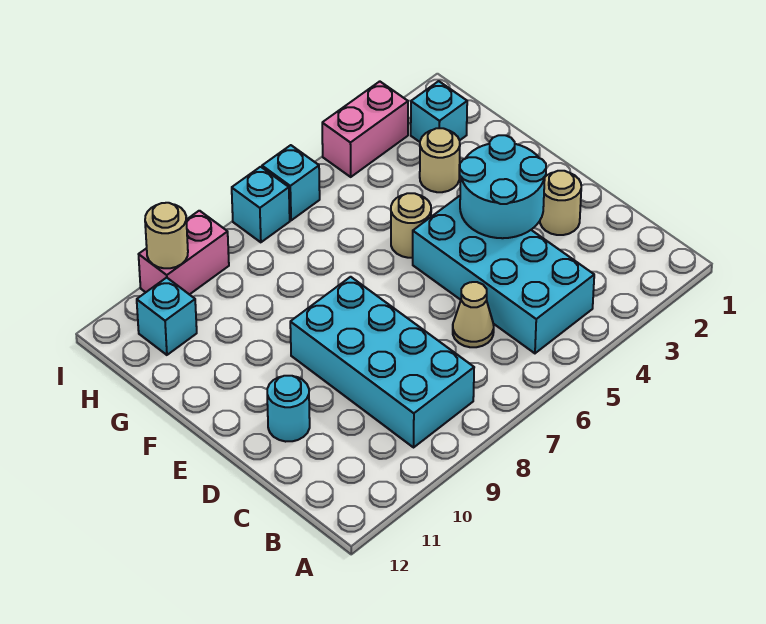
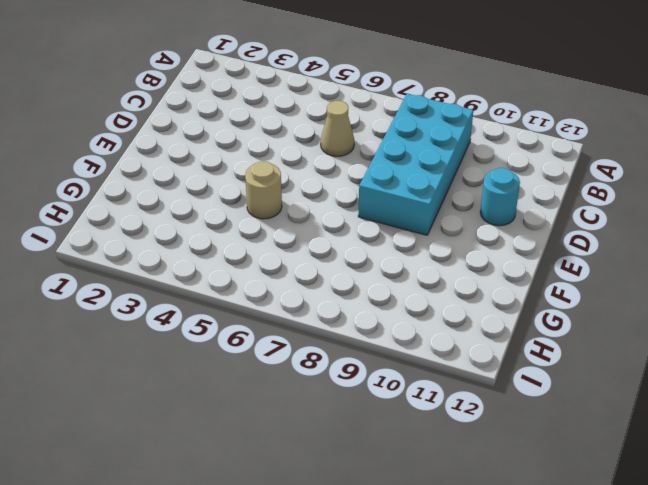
none -> cyan brick B4:E5 level 1
none -> tan round brick D2 level 1
none -> tan round brick G3 level 1

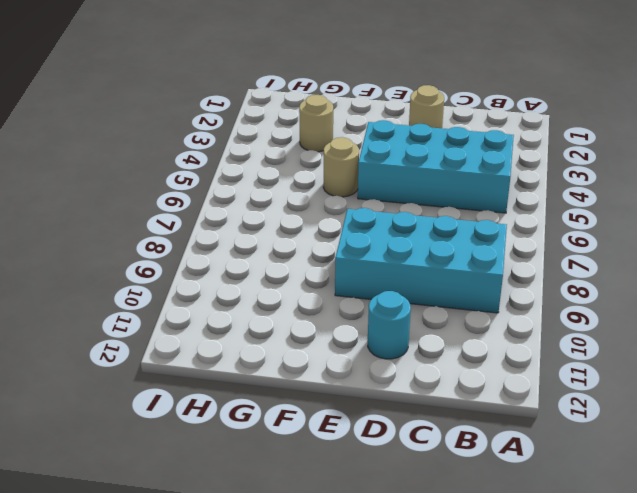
none -> tan cone C6 level 1
none -> cyan brick H2 level 1
none -> cyan brick H11 level 1

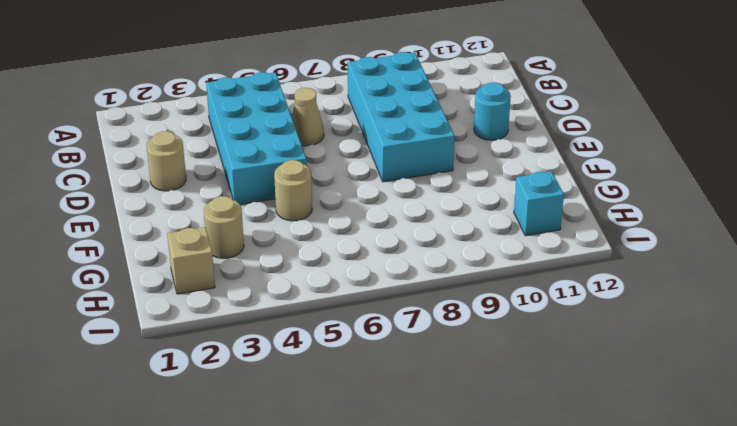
tan brick H2 level 1 -> cyan brick H2 level 1
none -> pink brick I3:I4 level 1
none -> cyan brick I6 level 1
none -> cyan brick I7 level 1

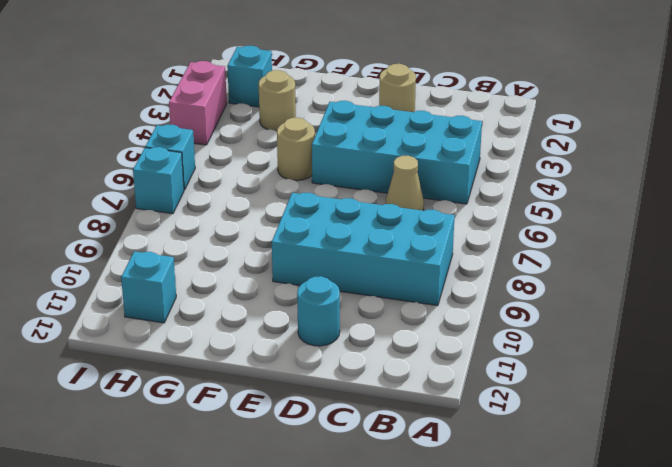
none -> pink brick I9:I10 level 1
none -> cyan round brick D3:E4 level 2
none -> tan round brick I10 level 2

